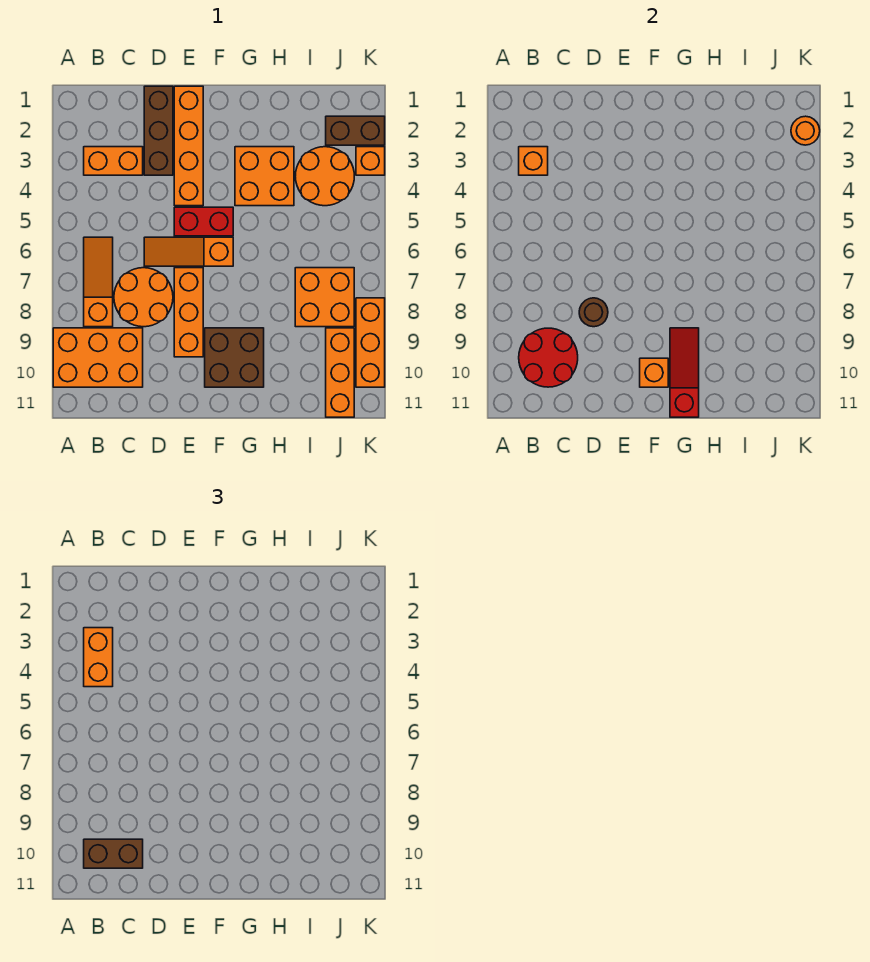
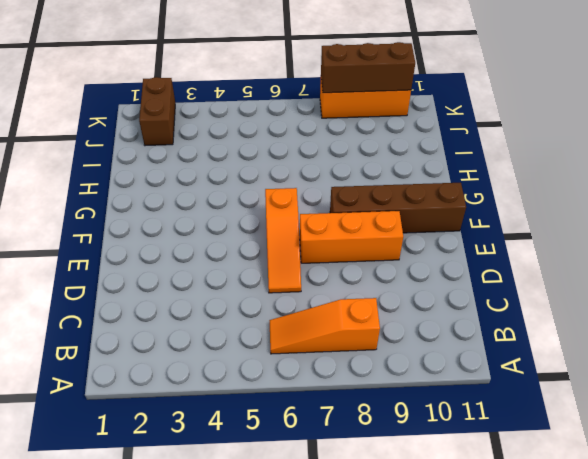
brown brick F8:F11 level 1 -> brown brick F9:G10 level 1
brown brick K8:K10 level 2 -> brown brick D1:D3 level 1
none -> orange brick A9:C10 level 1
none -> orange brick B3:C3 level 1
none -> orange round brick C7:D8 level 1

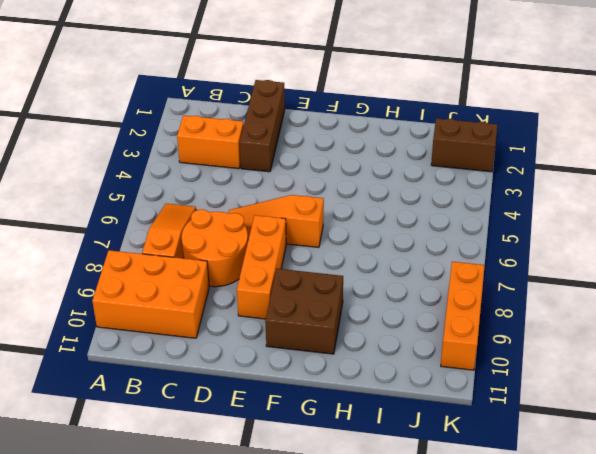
none -> orange brick E1:E4 level 1
none -> red brick E5:F5 level 1
none -> orange brick G3:H4 level 1

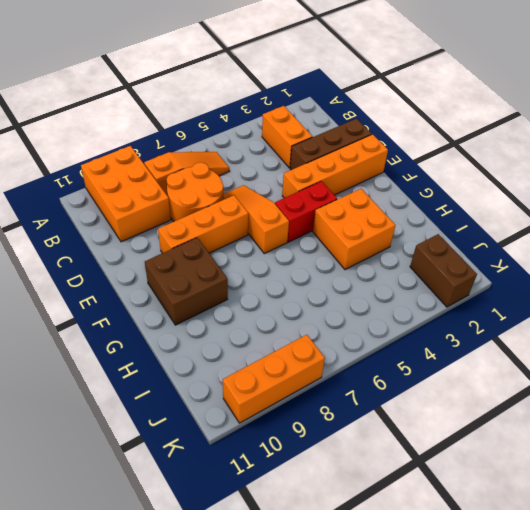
red brick F4:F5 level 1 -> red brick E5:F5 level 1
none -> orange round brick I3:J4 level 1
none -> orange brick I7:J8 level 1
none -> orange brick J9:J11 level 1

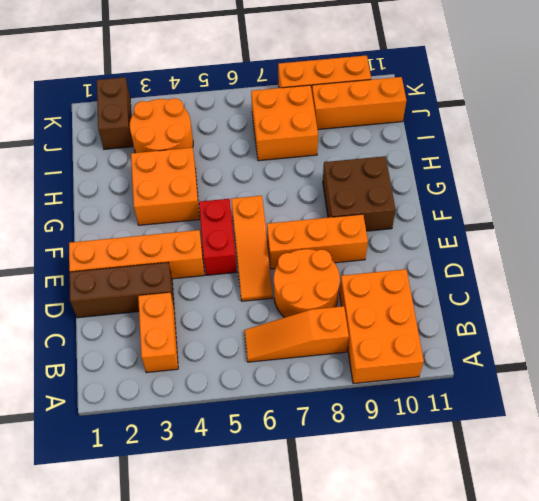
none -> orange brick K3 level 1
none -> orange brick B3 level 2
none -> red round brick B9:C10 level 2

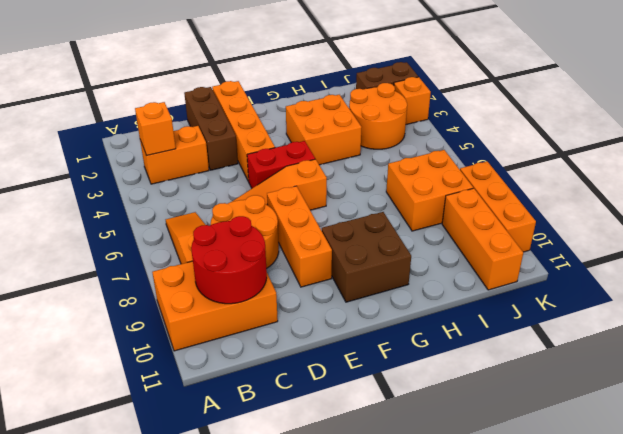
none -> brown round brick D8 level 2
none -> orange brick F10 level 2
none -> red slope G9:G11 level 2 top 11

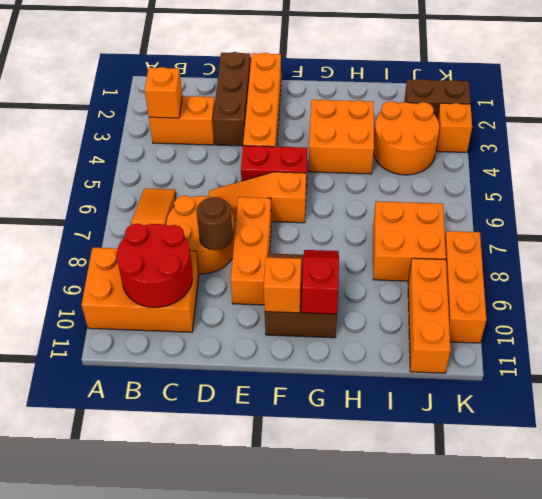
red slope G9:G10 level 2 top 10 -> red slope G9:G11 level 2 top 11
none -> orange round brick K2 level 2
none -> orange brick B3:B4 level 3
none -> brown brick B10:C10 level 3

